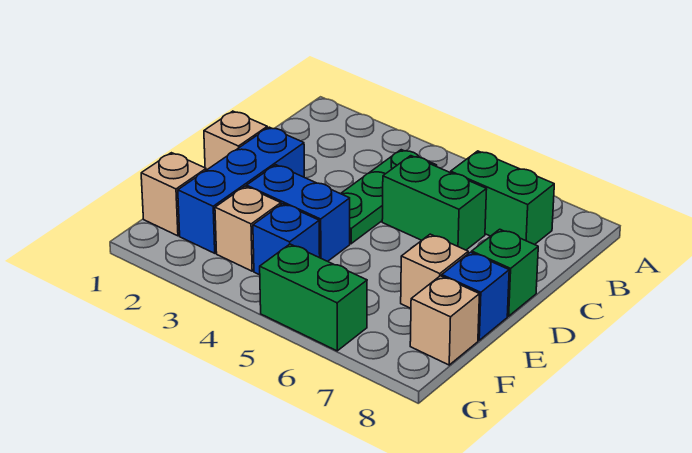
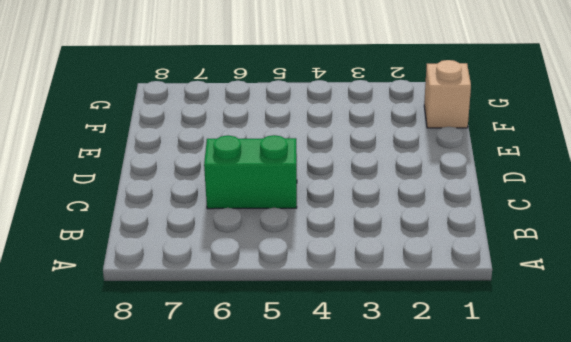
none -> green plate B4:D4 level 1
none -> green brick B6:B7 level 1
none -> tan brick D1 level 1

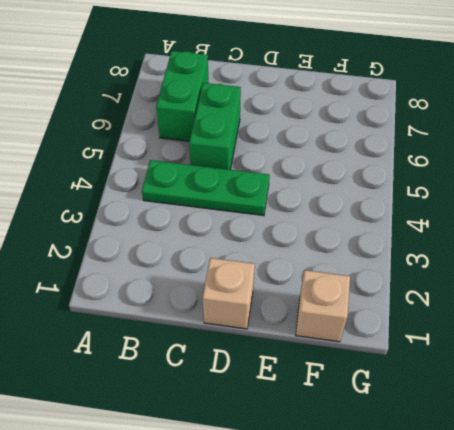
none -> blue brick D2:F2 level 1
none -> green brick D8 level 1
none -> blue brick E3:E4 level 1

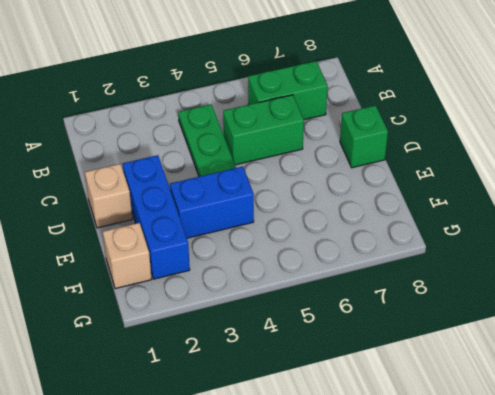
none -> tan brick E7 level 1
none -> blue brick E8 level 1
none -> tan brick F3 level 1

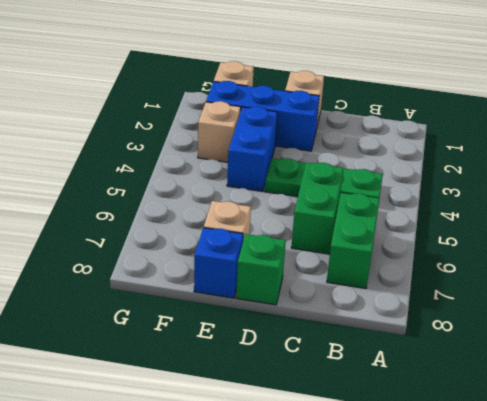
none -> blue brick F4 level 1
none -> tan brick F8 level 1
none -> green brick G5:G6 level 1

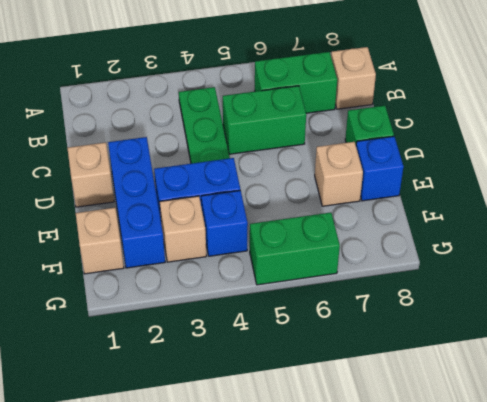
tan brick B8 level 1 -> tan brick F8 level 1

